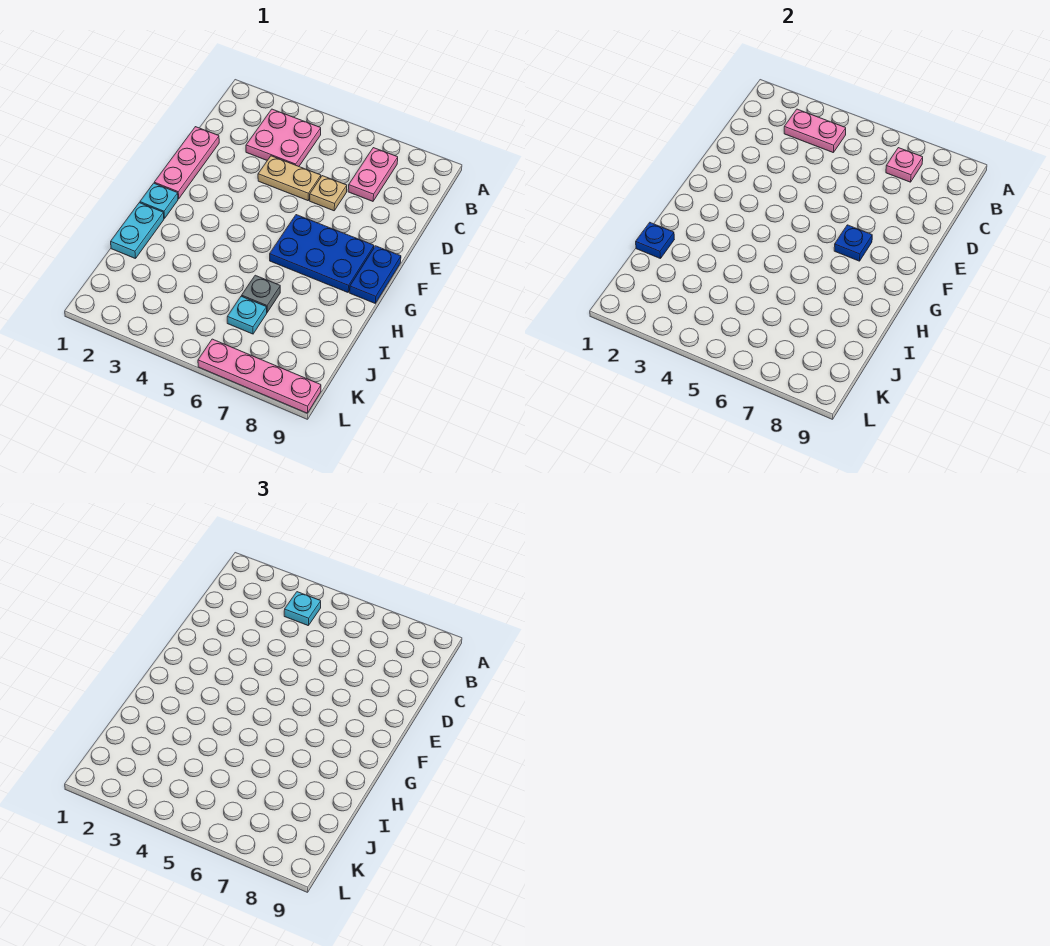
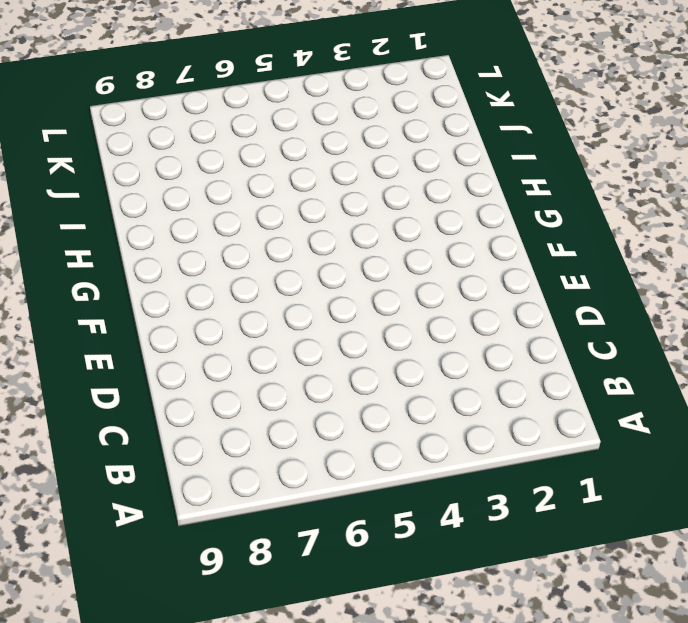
none -> pink plate B3:C4 level 1
none -> pink plate B7:C7 level 1
none -> pink plate D1:F1 level 1

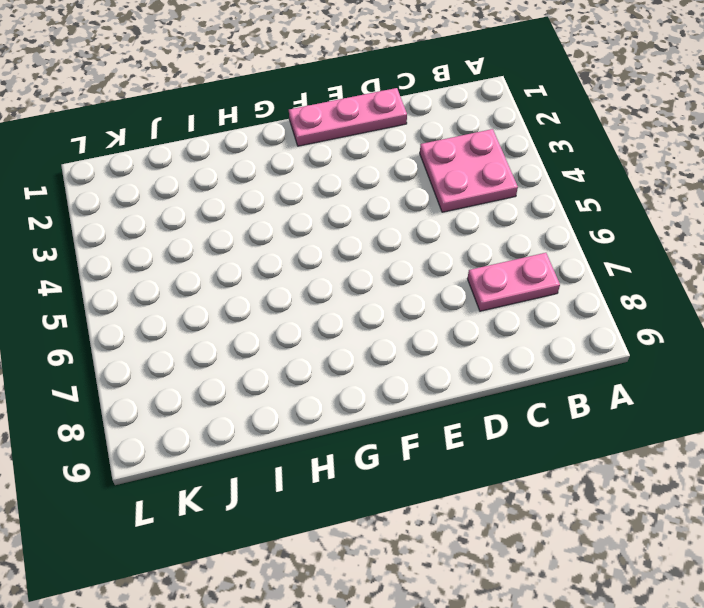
none -> tan plate D4:D5 level 1
none -> tan plate D6 level 1
none -> blue plate F6:G8 level 1

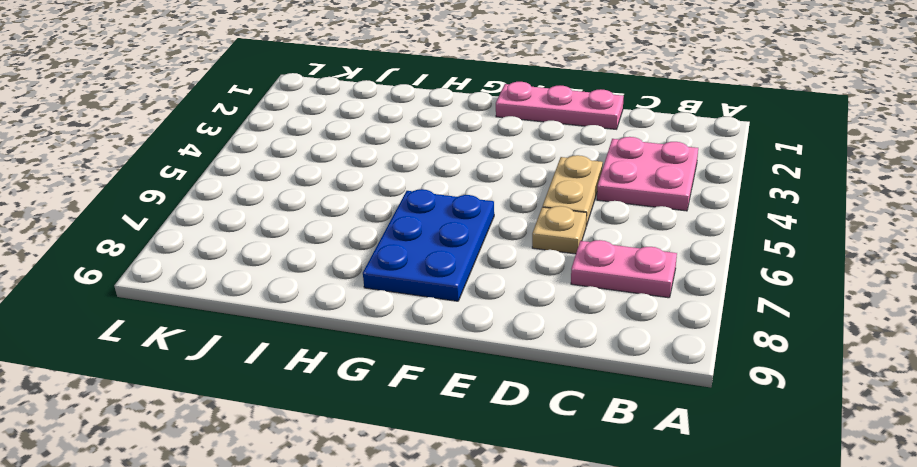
none -> blue plate F9:G9 level 1
none -> cyan plate G1 level 1
none -> cyan plate H1:I1 level 1

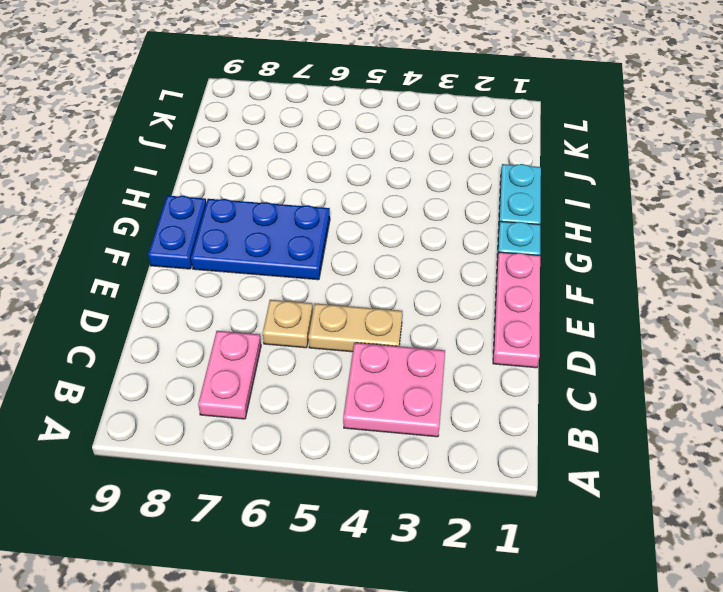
none -> grey plate I6 level 1
none -> cyan plate J6 level 1
none -> pink plate L6:L9 level 1

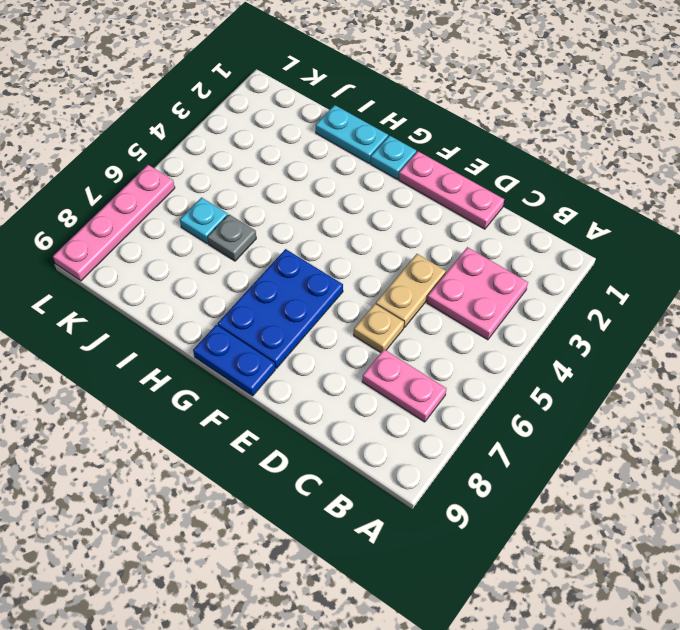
none -> pink plate B3:B4 level 2
none -> pink plate B7 level 2
none -> blue plate F7 level 2

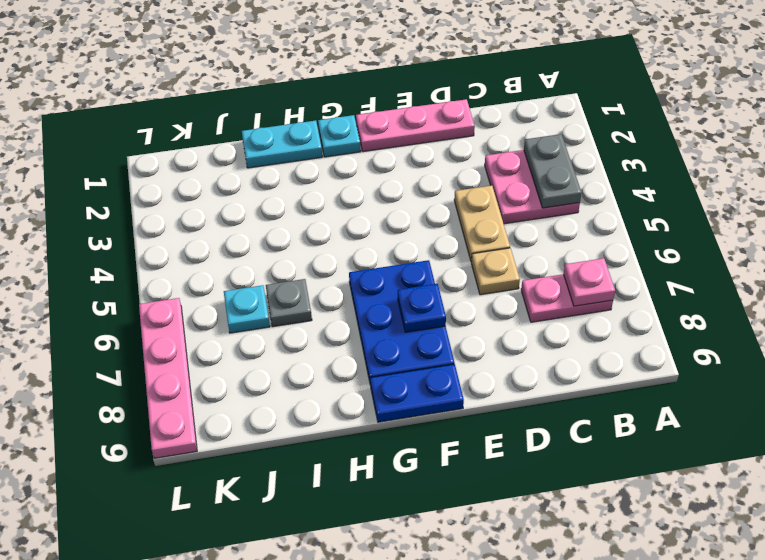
grey plate B3:B4 level 2 -> pink plate B3:B4 level 2
none -> blue plate I1 level 2
none -> cyan plate B4 level 3

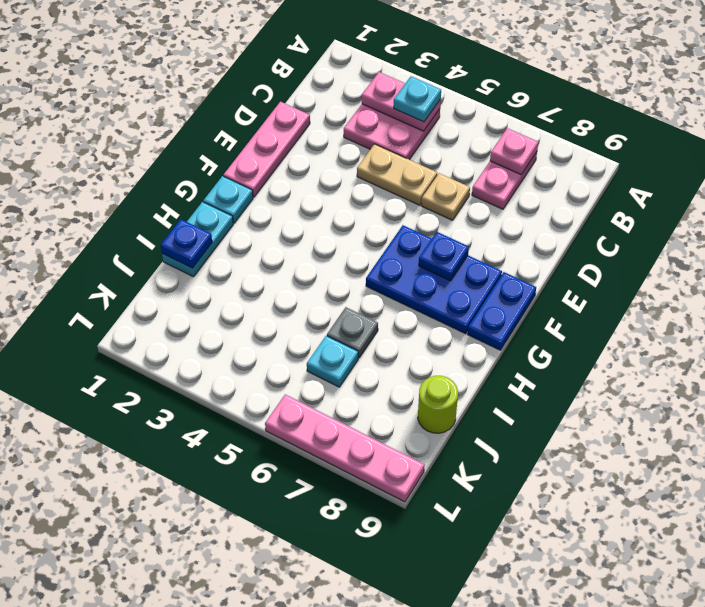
lime round brick J9 level 1 -> none

